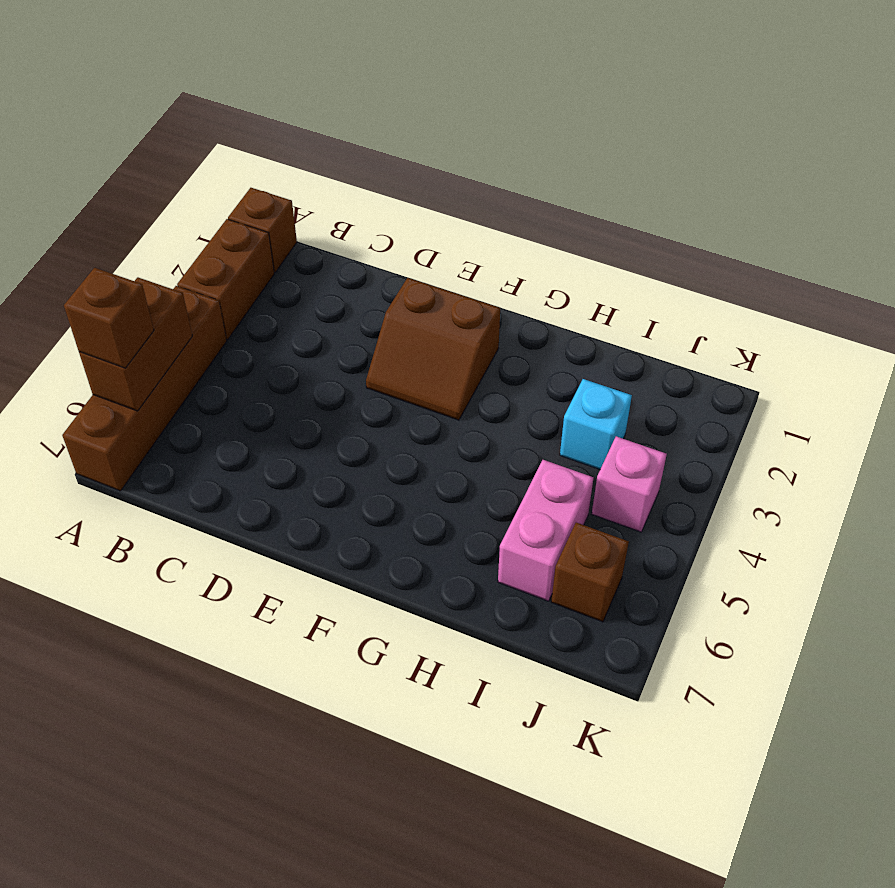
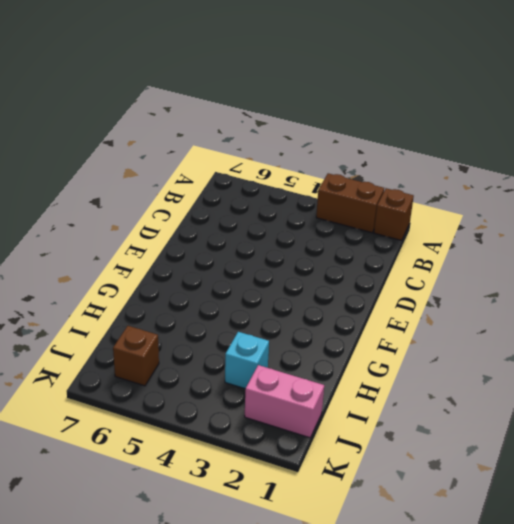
pink brick J1:J2 level 1 -> pink brick I5:I6 level 1
none -> brown brick A4:A7 level 1
none -> brown slope E2:F3 level 1 top 2

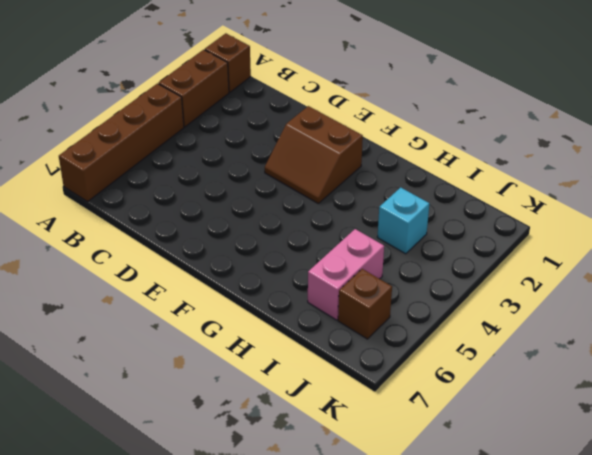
none -> pink brick J4 level 1
none -> brown brick A5:A6 level 2

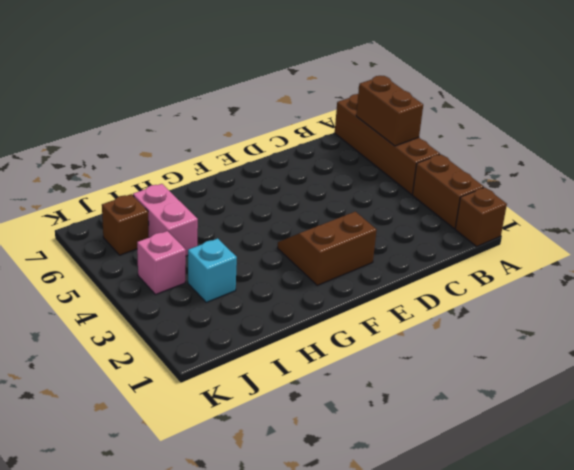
none -> brown brick A6 level 3

